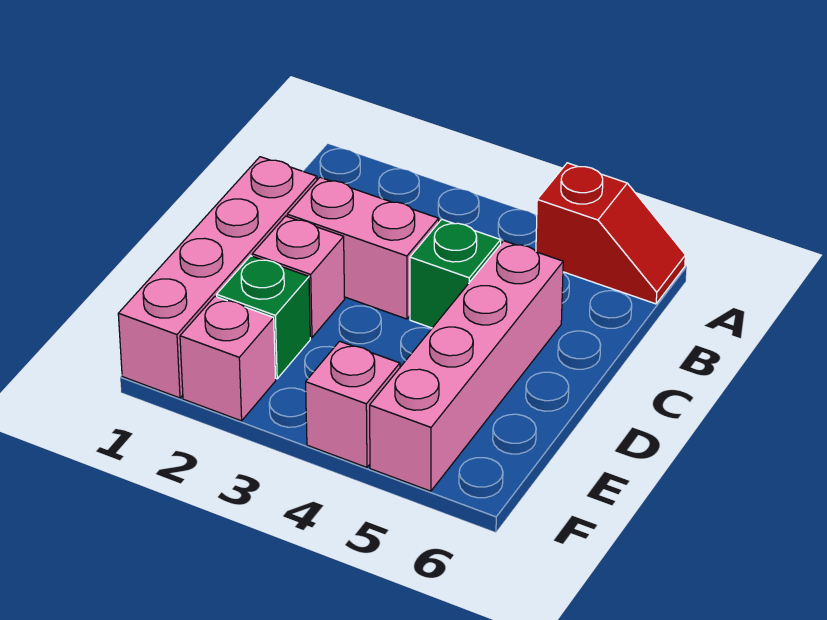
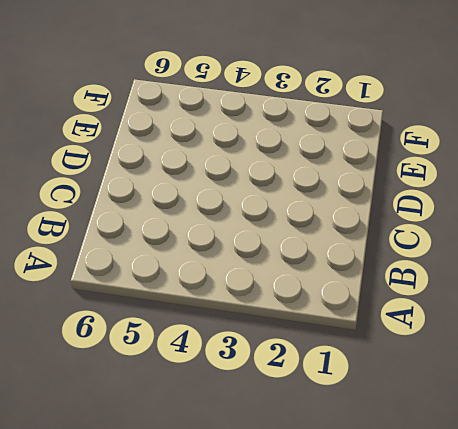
none -> red slope A5:A6 level 1 top 5
none -> pink brick C1:F1 level 1

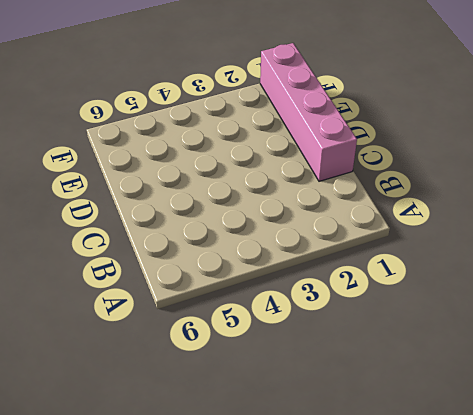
none -> red slope A5:A6 level 1 top 5
none -> pink brick C2:C3 level 1

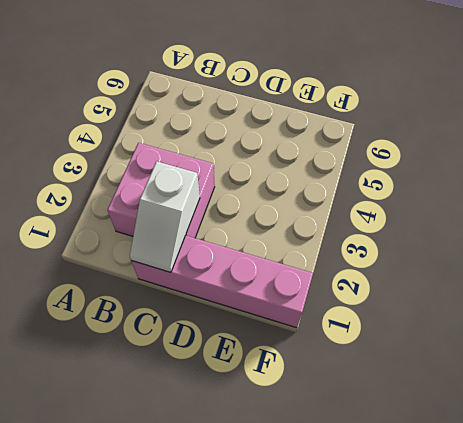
pink brick B2:C3 level 1 -> pink brick C2:C3 level 1
white slope C1:C2 level 2 top 2 -> none
none -> red slope A5:A6 level 1 top 5
none -> green brick C4 level 1

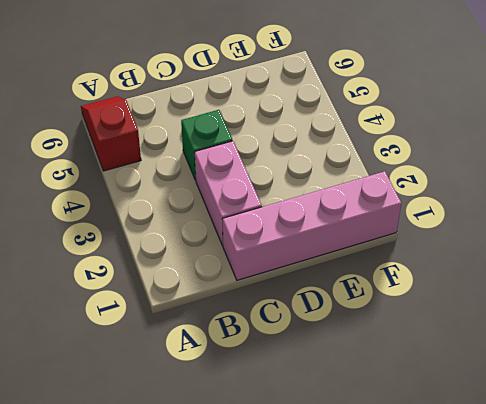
none -> pink brick C5:F5 level 1
none -> pink brick D2 level 1

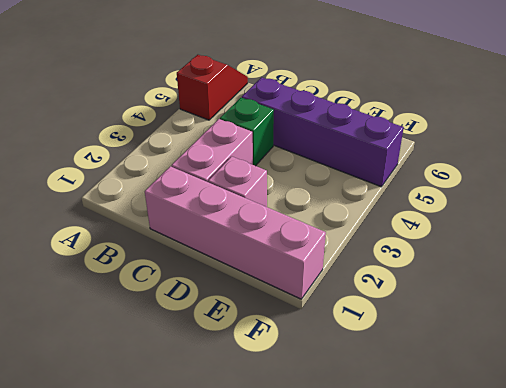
purple brick C5:F5 level 1 -> pink brick C5:F5 level 1
none -> green brick E2 level 1
none -> pink brick F2 level 1

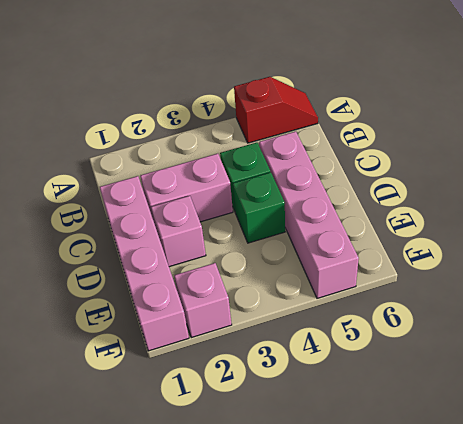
green brick D4 level 1 -> green brick E2 level 1
none -> pink brick F4 level 1

